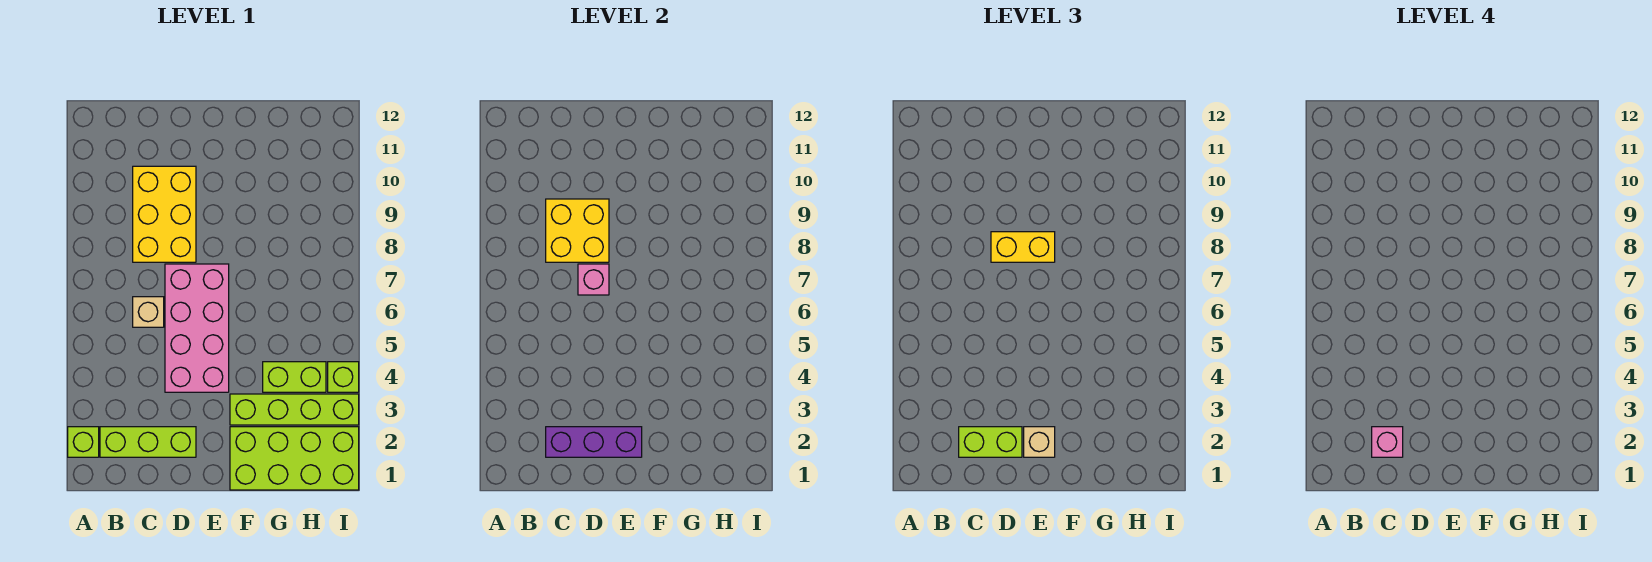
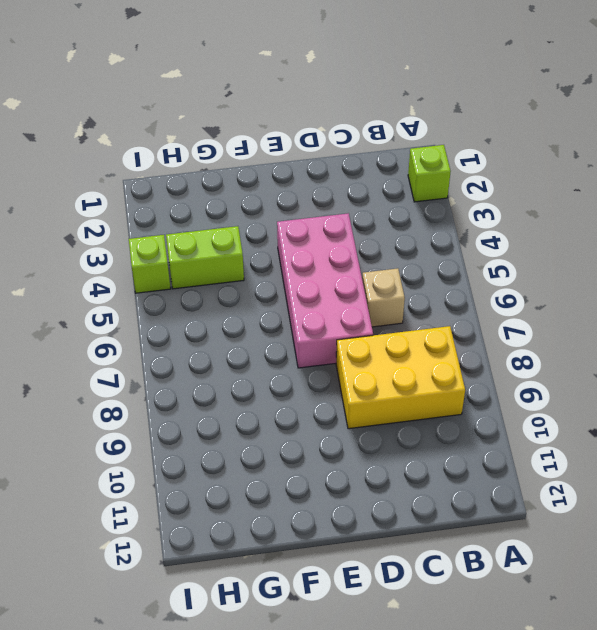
yellow brick B8:D9 level 1 -> yellow brick C8:D10 level 1
none -> lime brick B2:D2 level 1
none -> lime brick F1:I2 level 1
none -> lime brick F3:I3 level 1

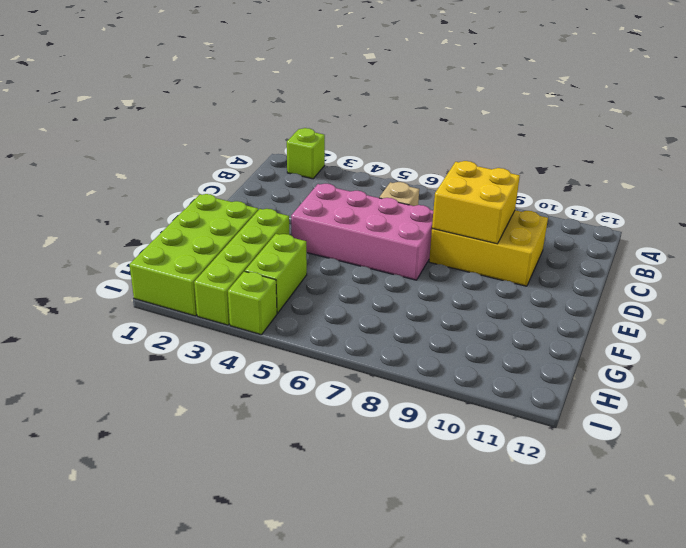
none -> lime brick B2:D2 level 1
none -> purple brick C2:E2 level 2
none -> pink brick D7 level 2

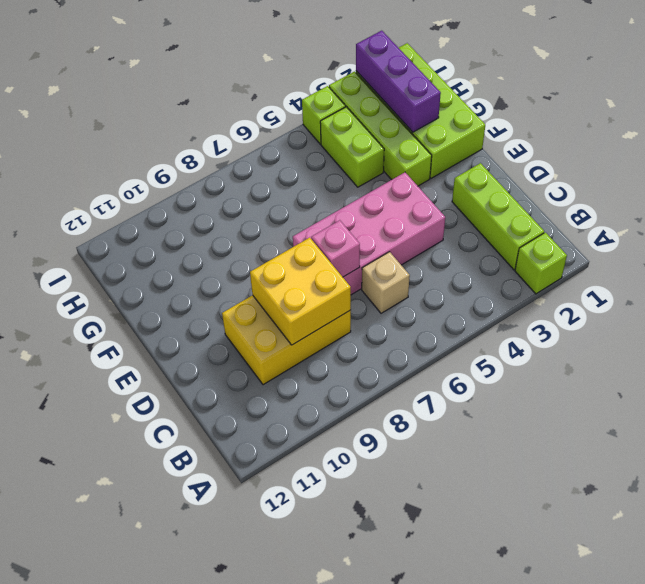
purple brick G2:I2 level 2 -> purple brick C2:E2 level 2
none -> lime brick C2:D2 level 3
none -> yellow brick D8:E8 level 3
none -> tan brick E2 level 3

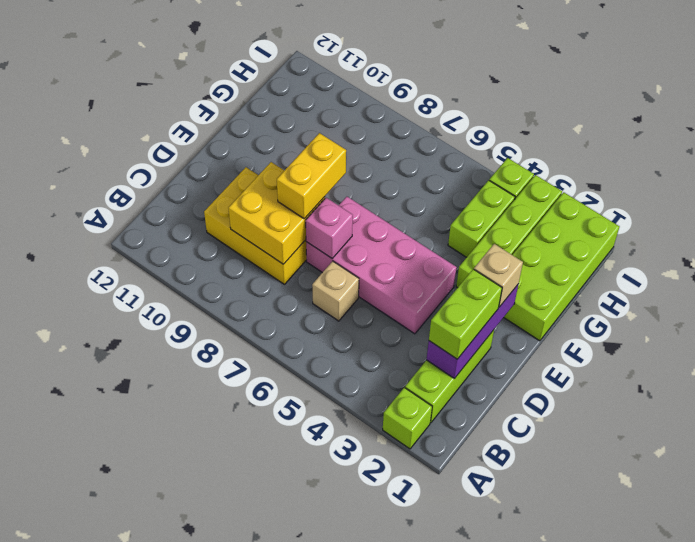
none -> pink brick C2 level 4

